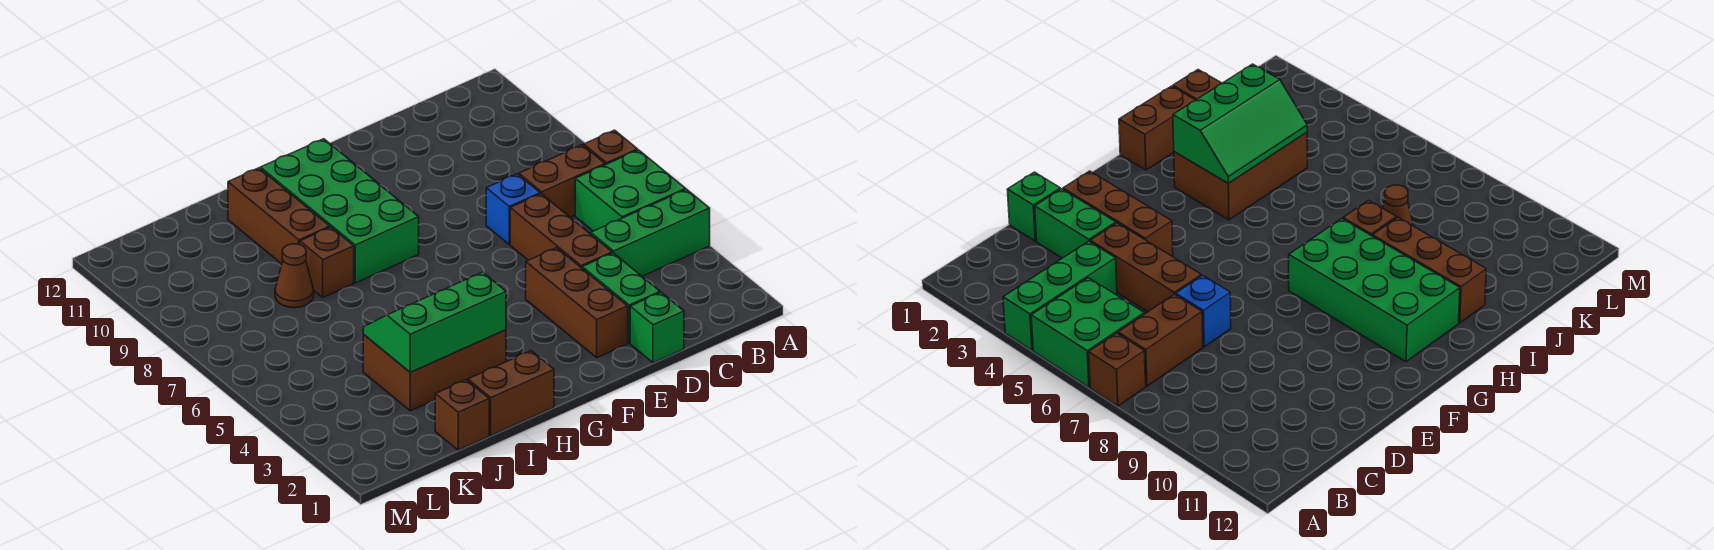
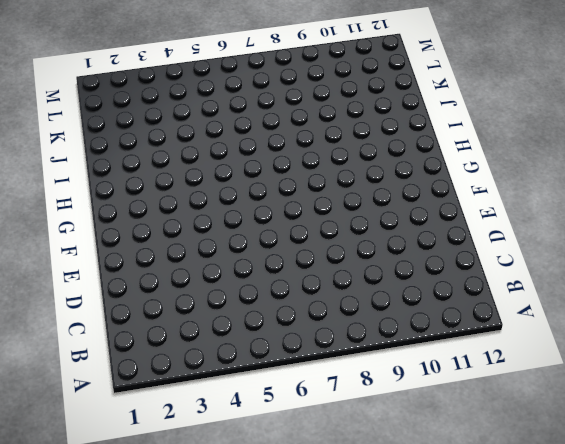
none -> green brick A4:C4 level 1
none -> green brick A5:B6 level 1
none -> brown brick A7 level 1

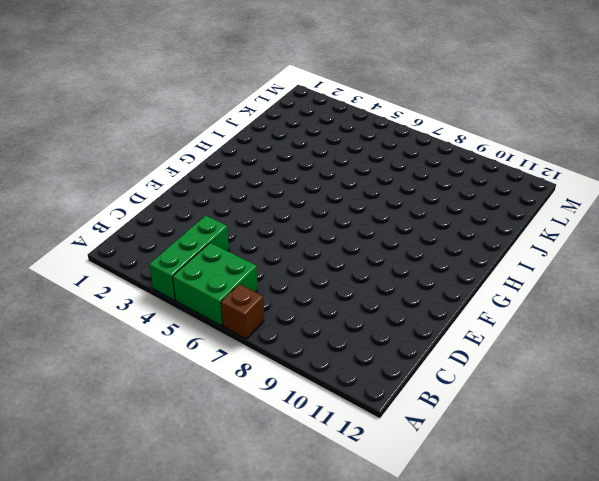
none -> brown brick B7:C7 level 1
none -> green brick D1 level 1
none -> green brick D2:D3 level 1

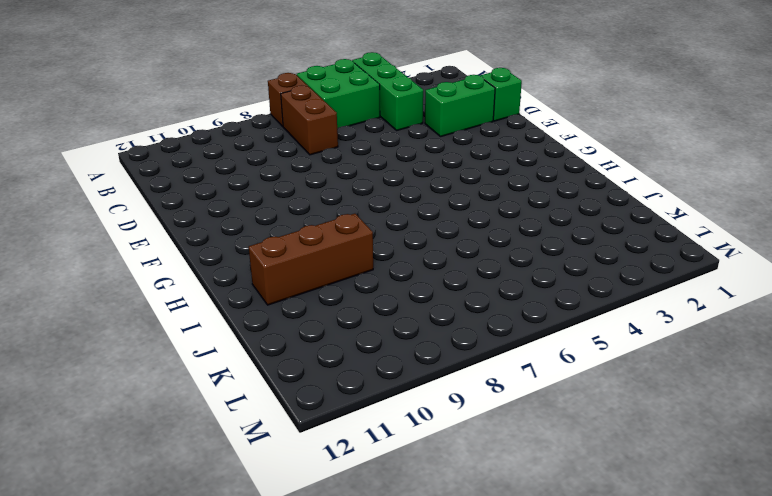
none -> brown brick D4:D6 level 1
none -> blue brick D7 level 1
none -> brown brick E2:E4 level 1

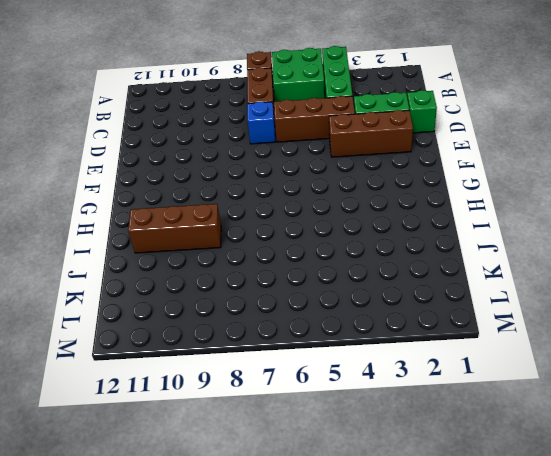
none -> green brick G8:H11 level 1
none -> brown brick H1:I1 level 1
none -> brown brick H3:J4 level 1

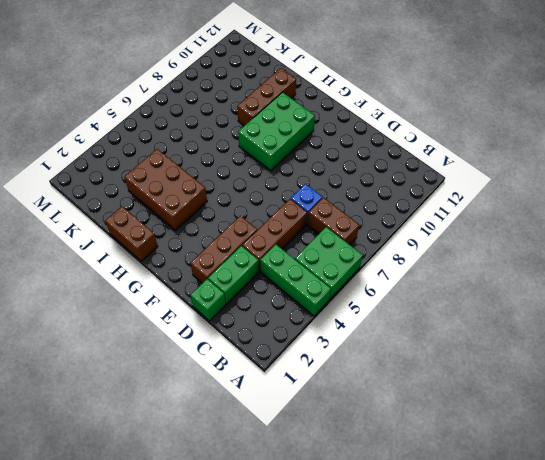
green brick G8:H10 level 1 -> green brick G8:H11 level 1
none -> brown brick A7 level 1
none -> brown brick I8 level 1
none -> brown brick J1 level 1

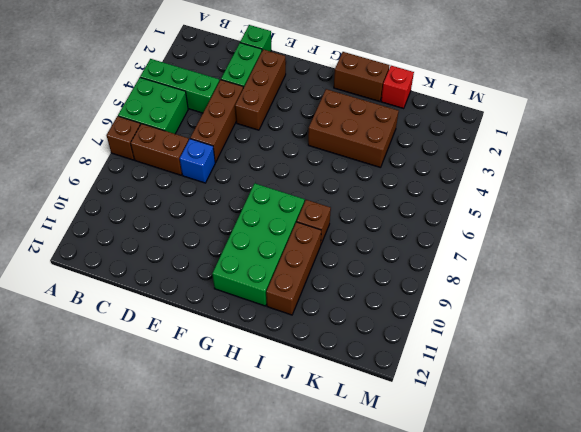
red brick J1 level 1 -> brown brick J1 level 1
none -> brown cone J8 level 1
none -> green slope H3:J4 level 2 top 3

